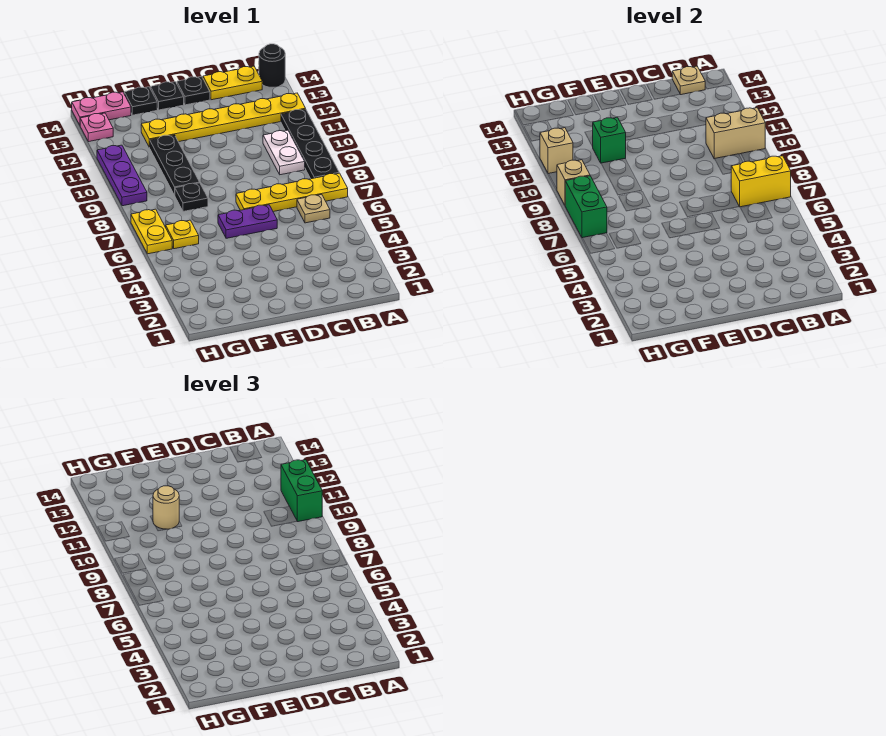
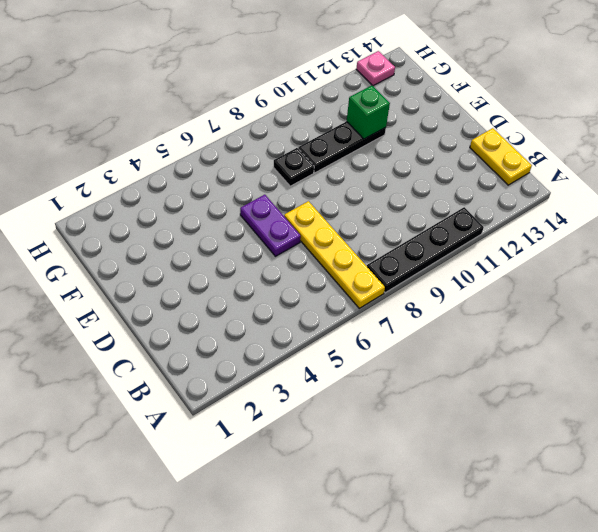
none -> yellow plate A12:F12 level 1
none -> black round brick A14 level 1
none -> tan plate B6 level 1

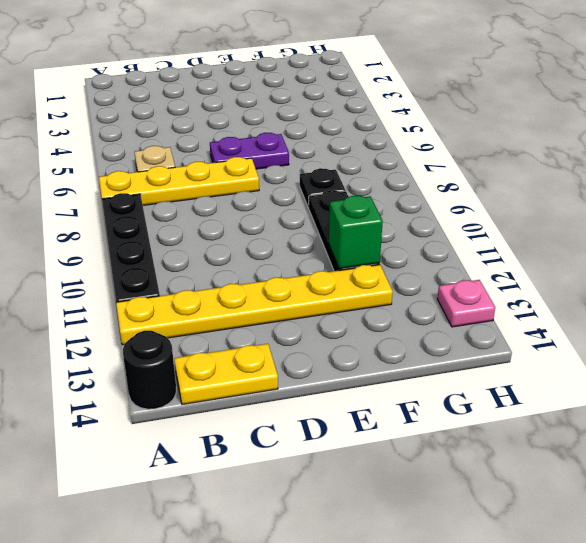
none -> white plate B9:B10 level 1
none -> black plate D14 level 1
none -> black plate E14 level 1

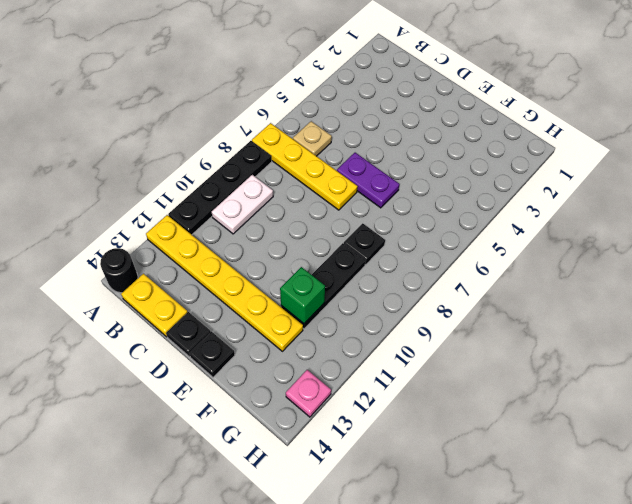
none -> black plate F14 level 1
none -> yellow plate G6 level 1
none -> pink plate G14:H14 level 1

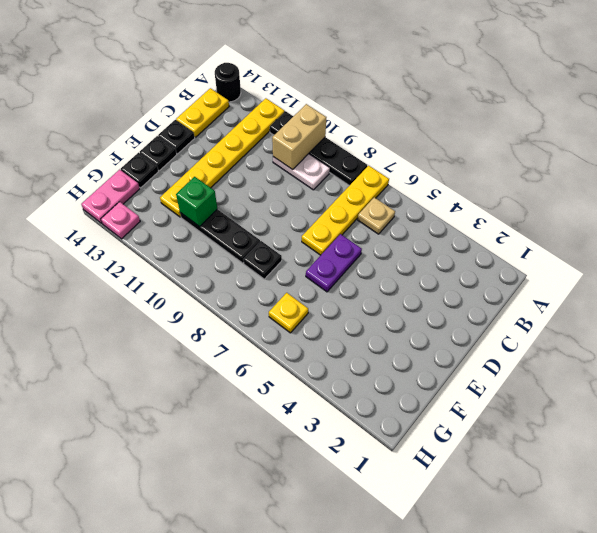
none -> yellow plate H6:H7 level 1
none -> purple plate H9:H11 level 1
none -> yellow brick A7:B7 level 2

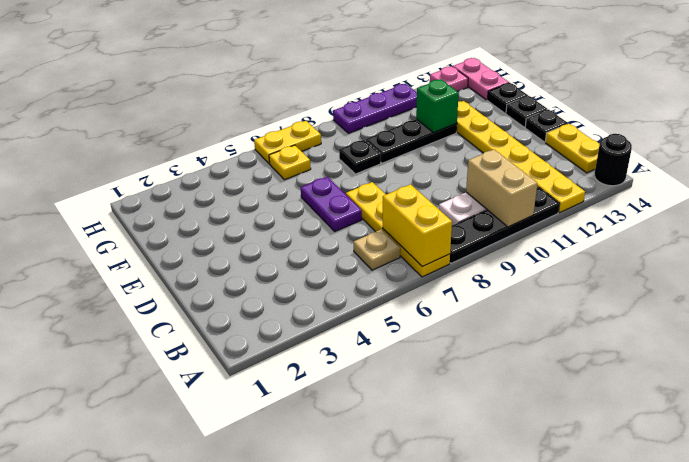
none -> tan plate B14 level 2
none -> green brick H7:H8 level 2
none -> tan brick H9 level 2

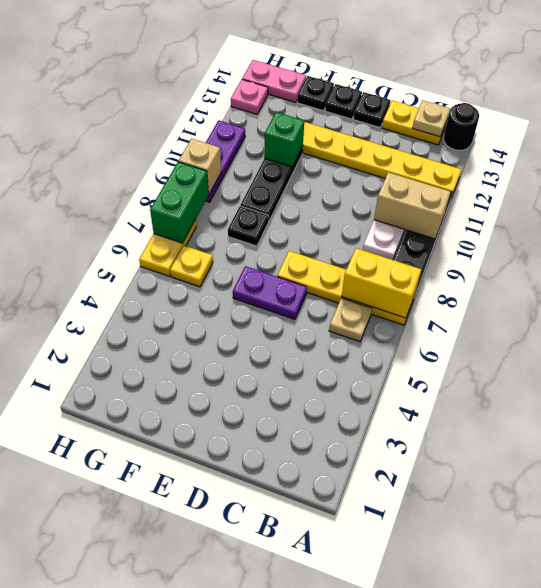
none -> tan brick H11 level 2
none -> green brick A10:A11 level 3
none -> tan round brick F11 level 3

